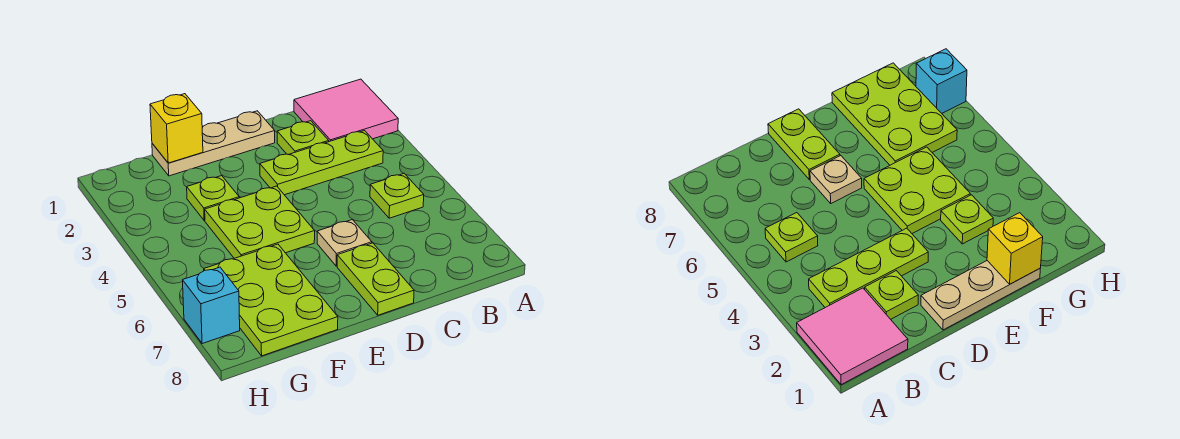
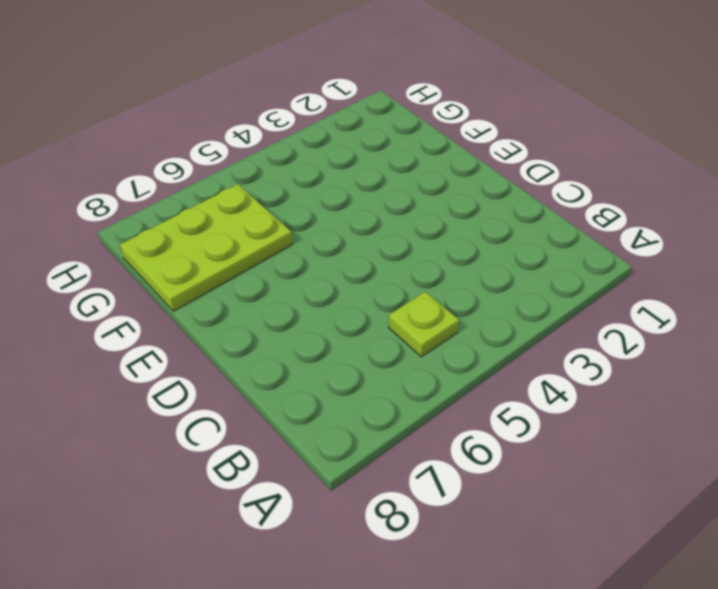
none -> pink tile A1:B2 level 1
none -> lime plate B3:D3 level 1
none -> lime plate C2 level 1

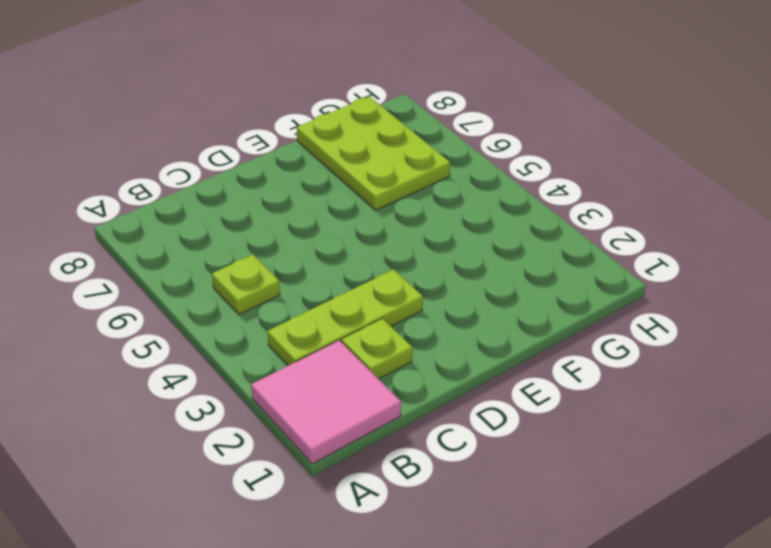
none -> tan plate D1:F1 level 1
none -> tan plate D6 level 1
none -> lime plate D7:D8 level 1

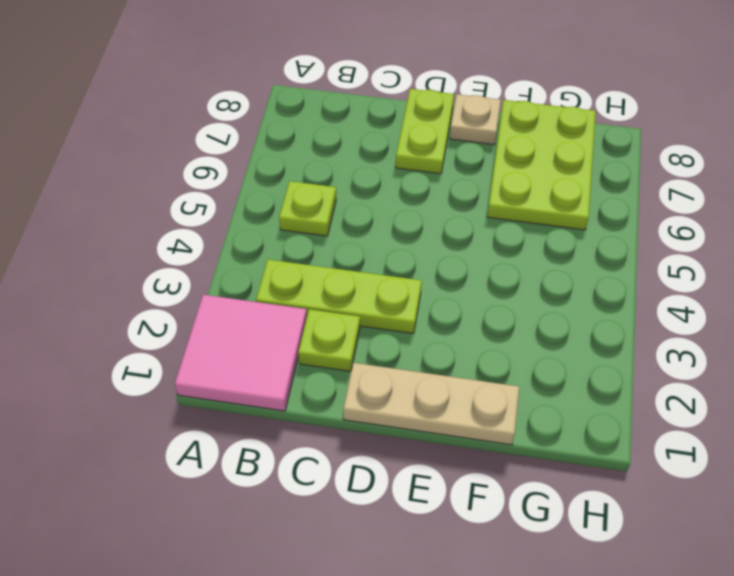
tan plate E8 level 1 -> tan plate D6 level 1
none -> lime plate E4:F5 level 1
none -> lime plate F3 level 1
none -> cyan brick H7 level 1

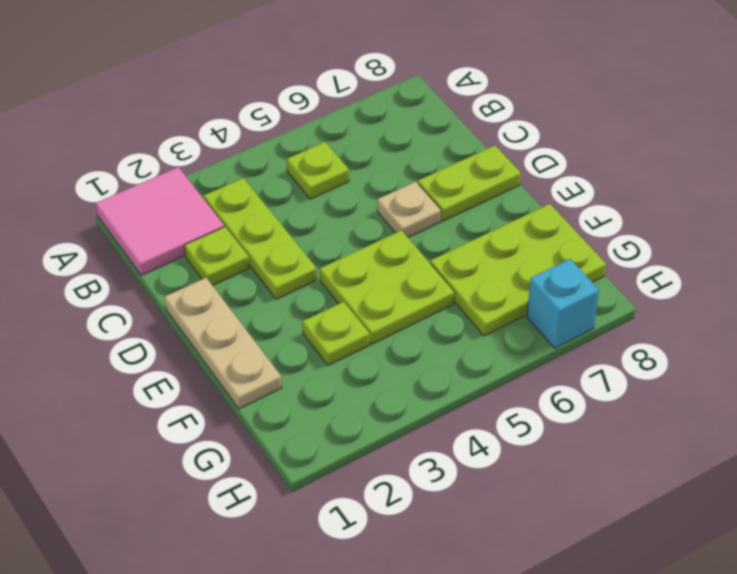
none -> yellow brick F1 level 2

